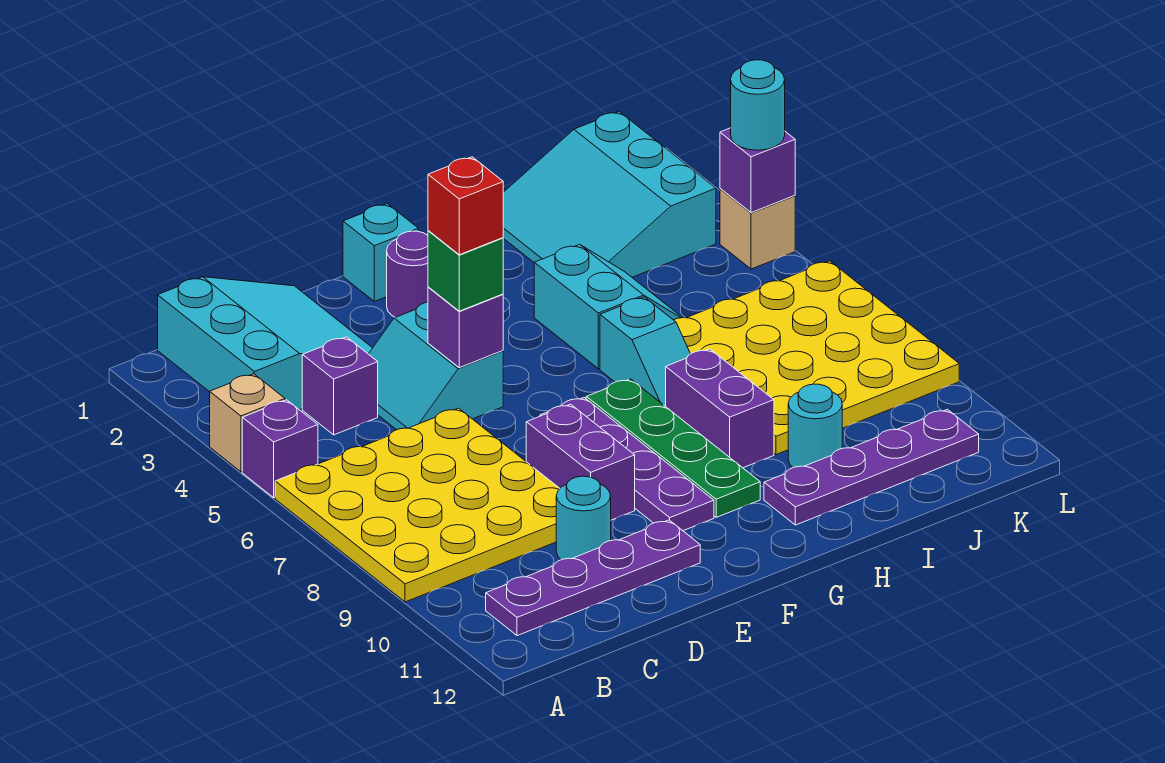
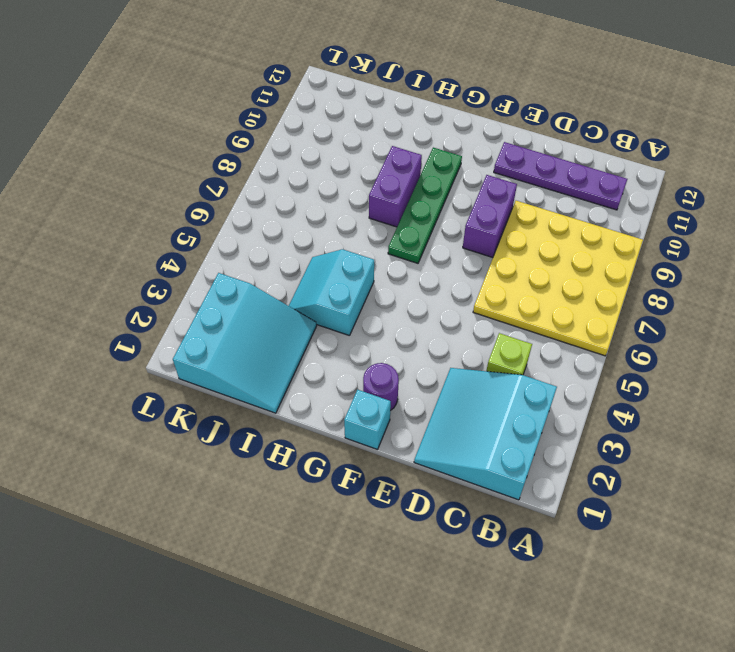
lime brick C4 level 1 -> purple brick C4 level 1
none -> tan brick A4 level 1
none -> purple brick A5 level 1
none -> cyan slope D4:E5 level 1 top E

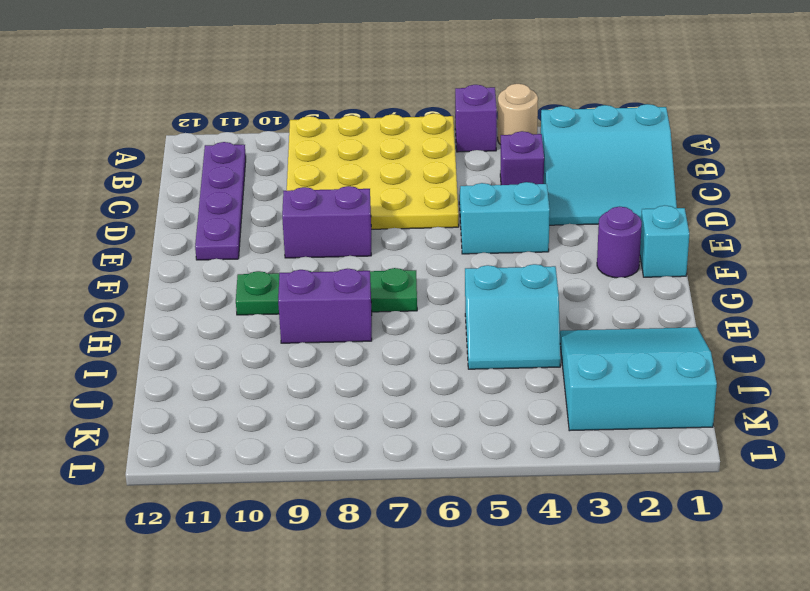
tan round brick A4 level 1 -> tan brick A4 level 1
none -> cyan round brick D10 level 1
none -> purple plate F7:F10 level 1
none -> cyan slope H6:H7 level 1 top 6

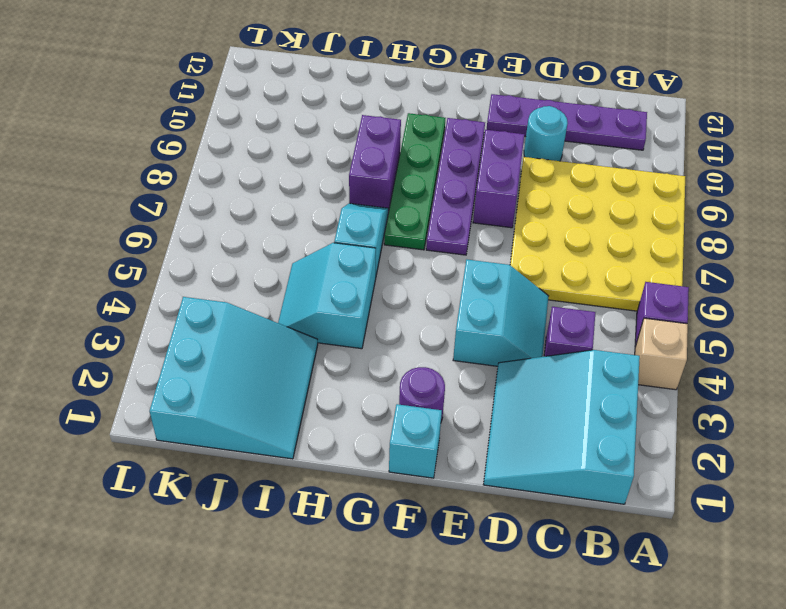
none -> purple plate H11:K11 level 1
none -> yellow plate I6:L9 level 1
none -> cyan round brick I10 level 1

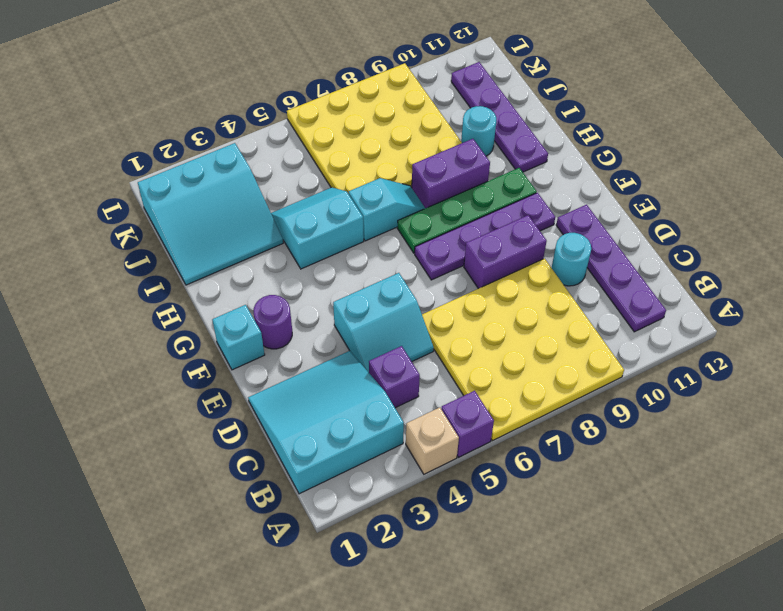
none -> tan brick L4 level 1
none -> purple brick E5 level 2
none -> purple brick L4 level 2

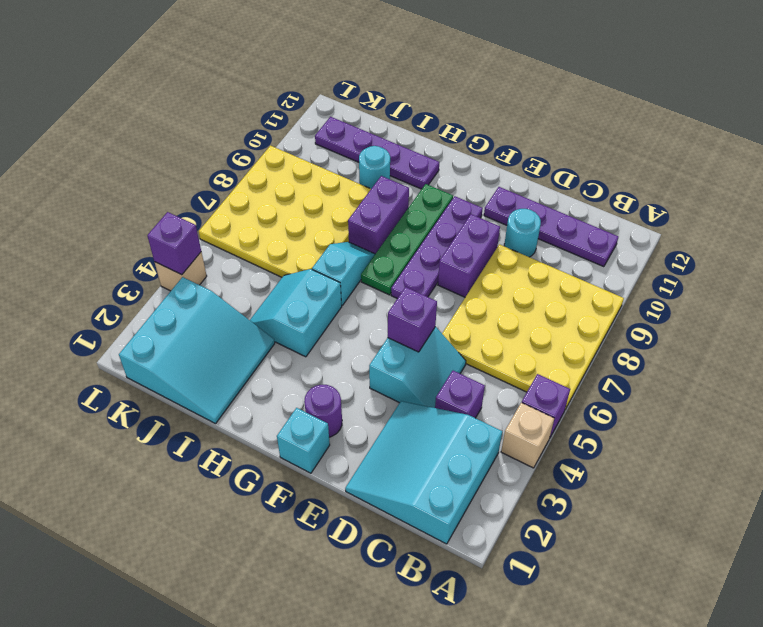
none -> green brick E5 level 3
none -> cyan round brick L4 level 3
none -> red brick E5 level 4

